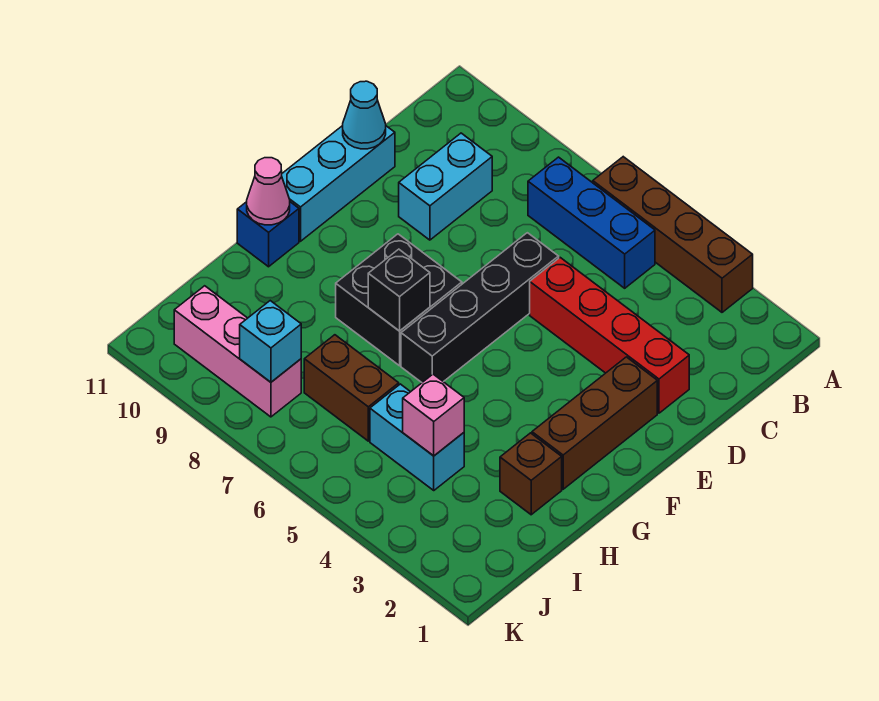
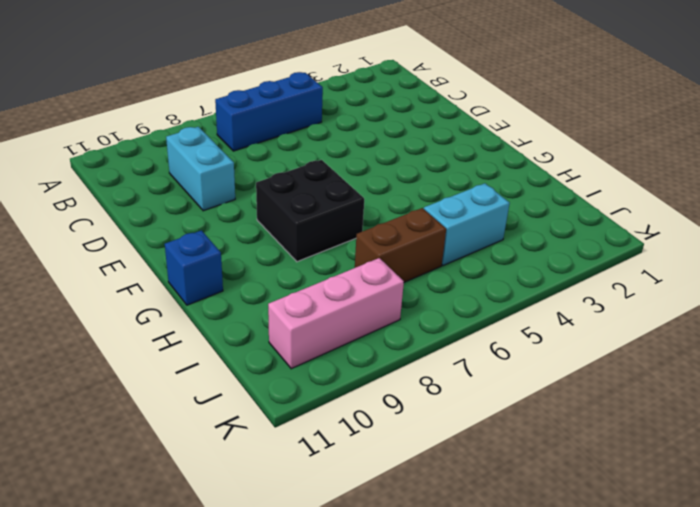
none -> brown brick A3:A6 level 1
none -> red brick D2:D5 level 1
none -> black brick D6:G6 level 1

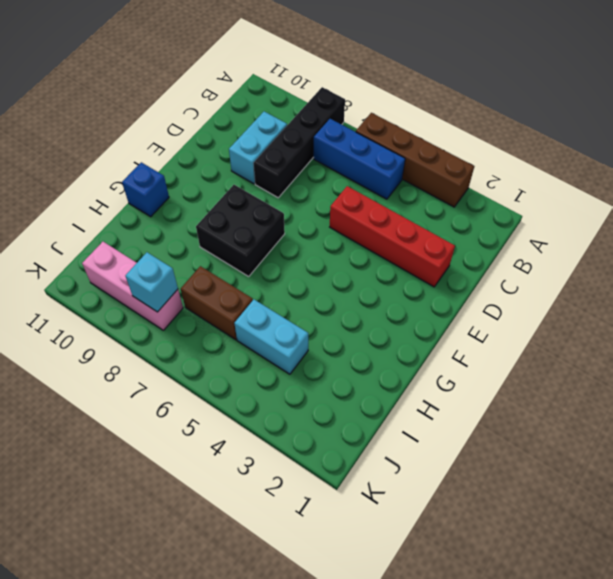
black brick A8:D8 level 1 -> black brick D6:G6 level 1
none -> cyan brick D11:F11 level 1
none -> brown brick E2:G2 level 1
none -> brown brick H2 level 1

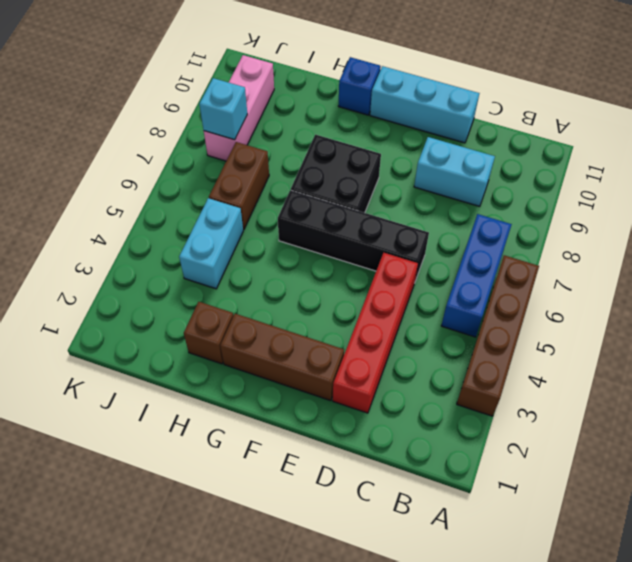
none -> cyan cone D11 level 2
none -> black brick G7 level 2
none -> pink cone G11 level 2

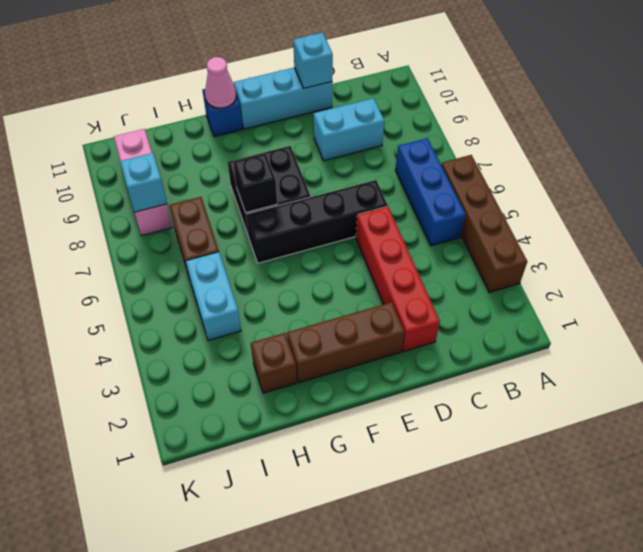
cyan brick D11 level 2 -> cyan cone D11 level 2
none -> pink brick I4 level 2

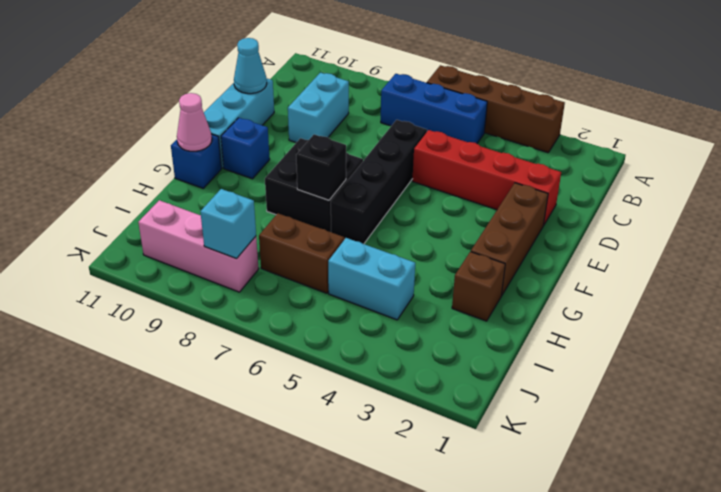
blue brick F10 level 1 -> none
none -> pink brick I4 level 2

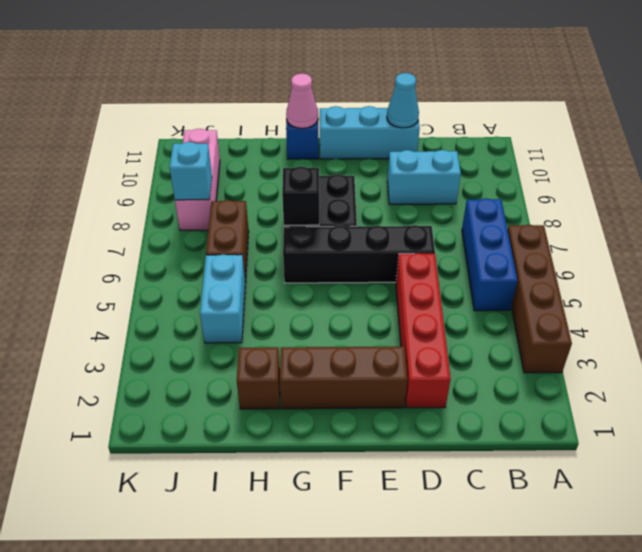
none -> pink brick I4 level 2

